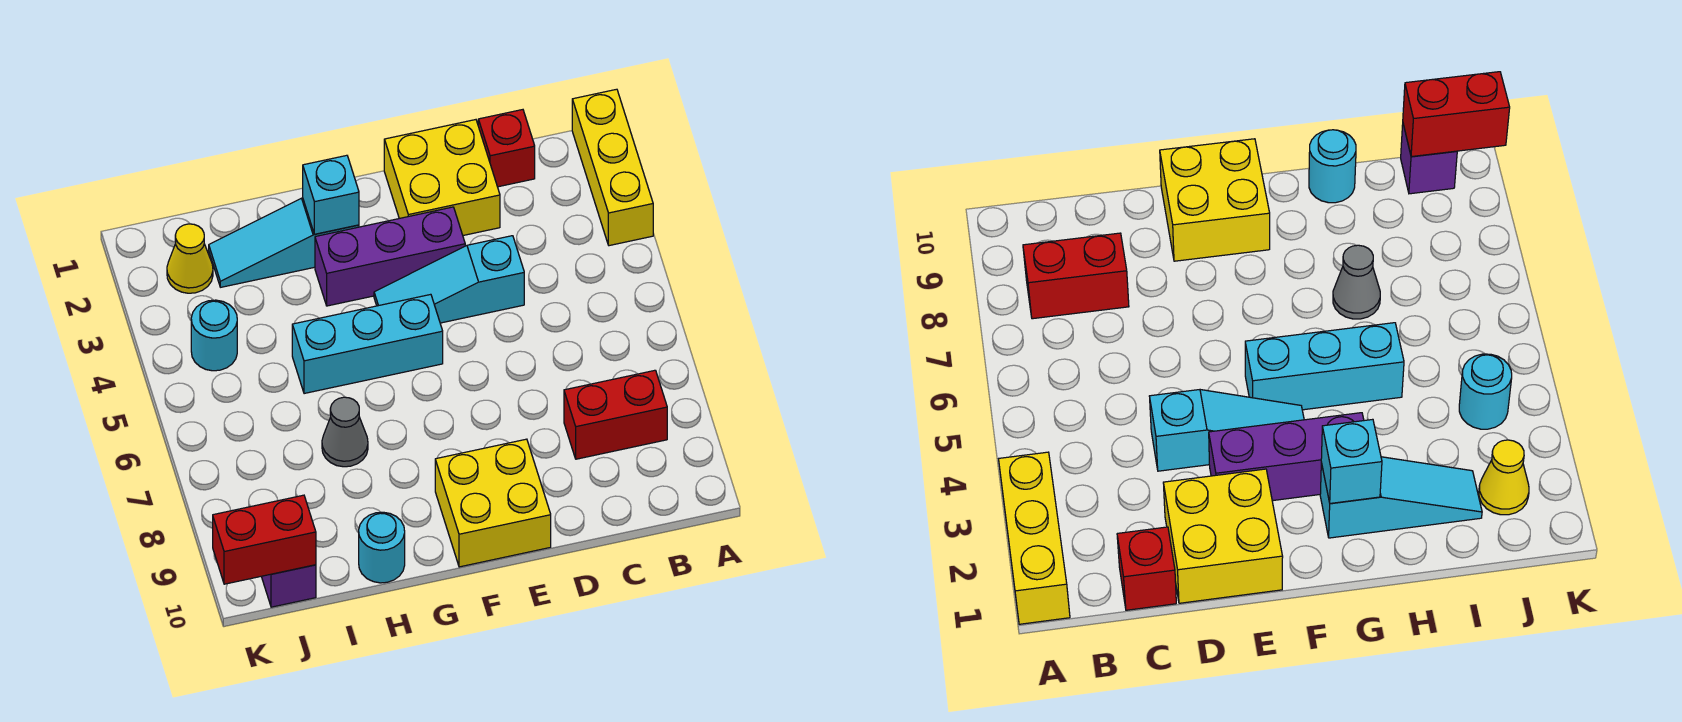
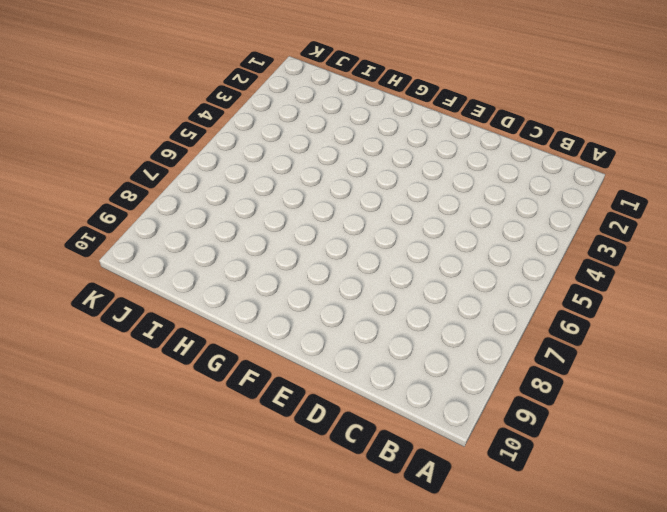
none -> yellow brick A1:A3 level 1
none -> red brick B8:C8 level 1
none -> red brick C1 level 1

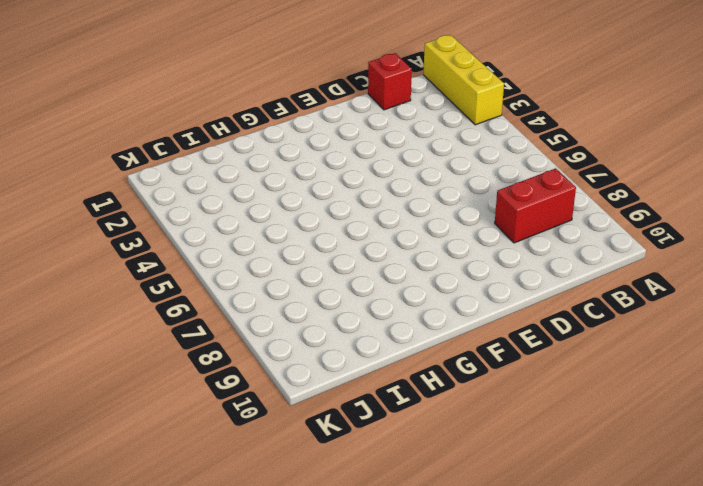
none -> yellow brick D1:E2 level 1
none -> cyan slope D4:F4 level 1 top D
none -> purple brick E3:G3 level 1

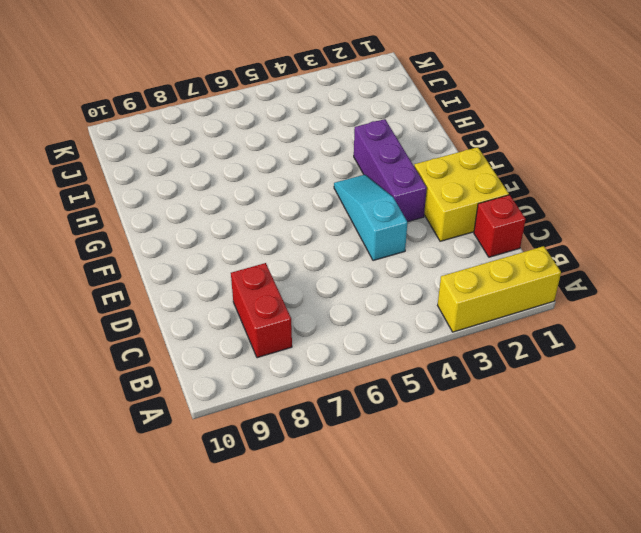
none -> yellow brick E9:F10 level 1
none -> cyan brick F5:H5 level 1
none -> cyan slope G2:I2 level 1 top G

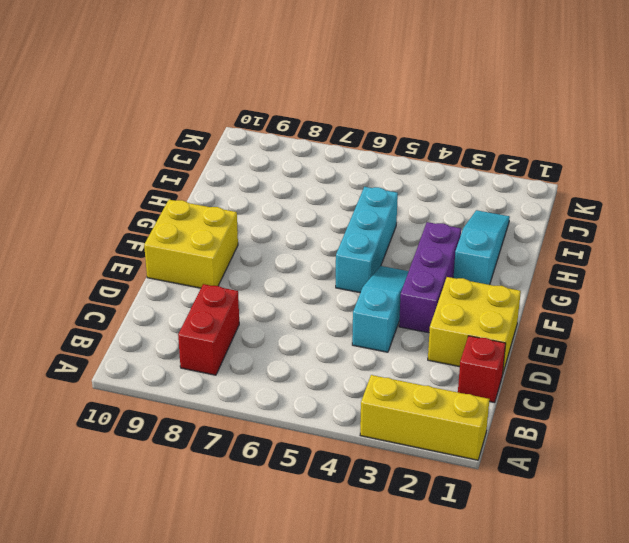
none -> grey cone H7 level 1
none -> cyan round brick H10 level 1
none -> yellow cone J2 level 1

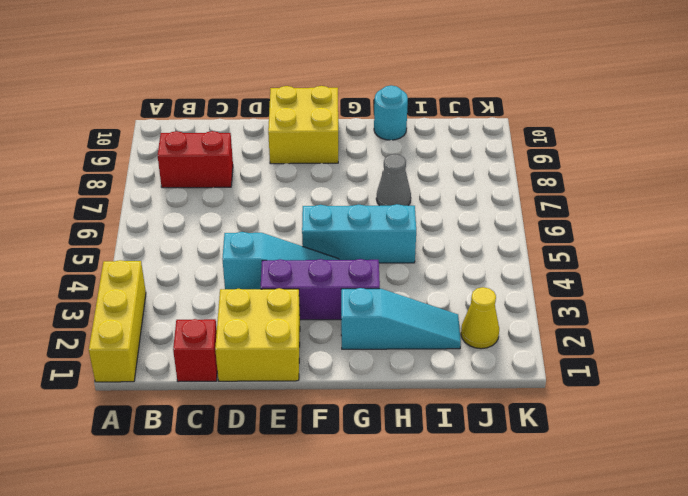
none -> cyan round brick J4 level 1
none -> purple brick J10 level 1
none -> cyan brick G2 level 2

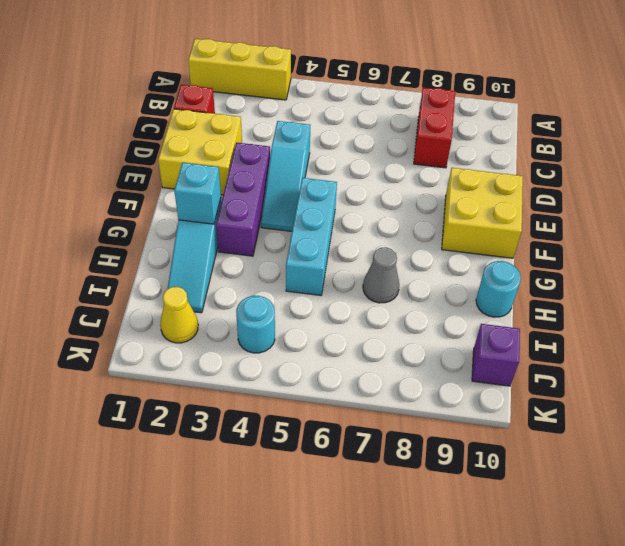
none -> red brick J10:K10 level 2

